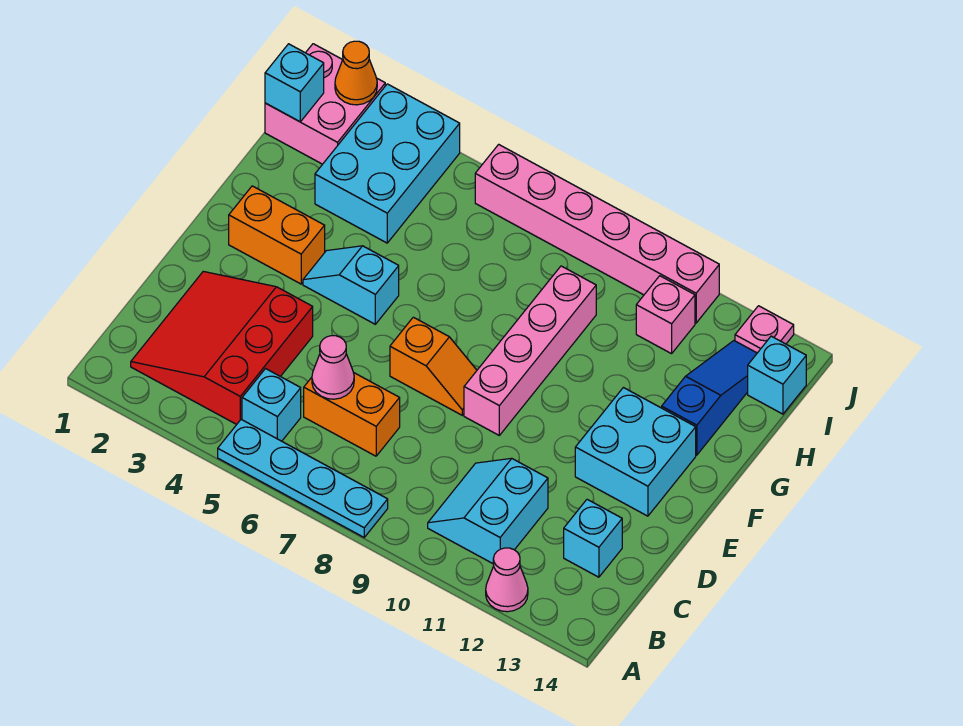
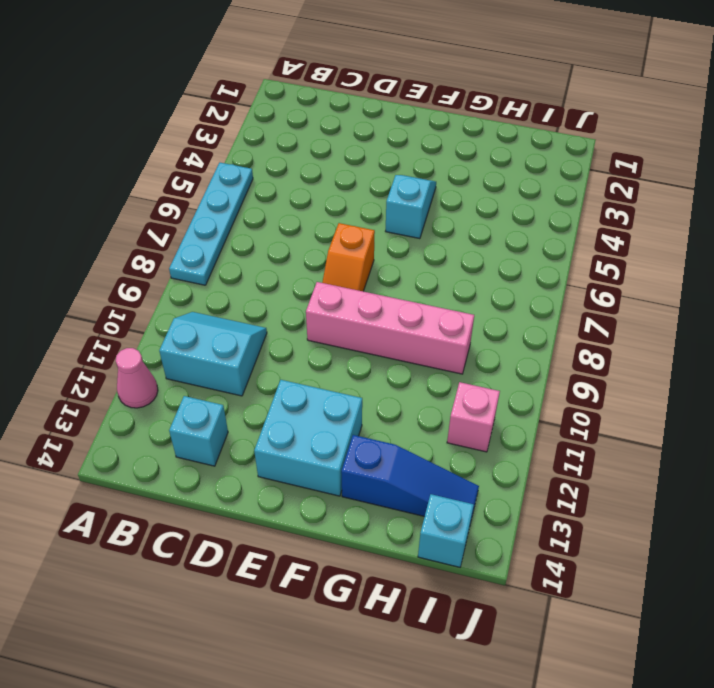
none -> red slope B2:D4 level 1 top 4
none -> cyan brick B5 level 1
none -> orange brick C6:C7 level 1

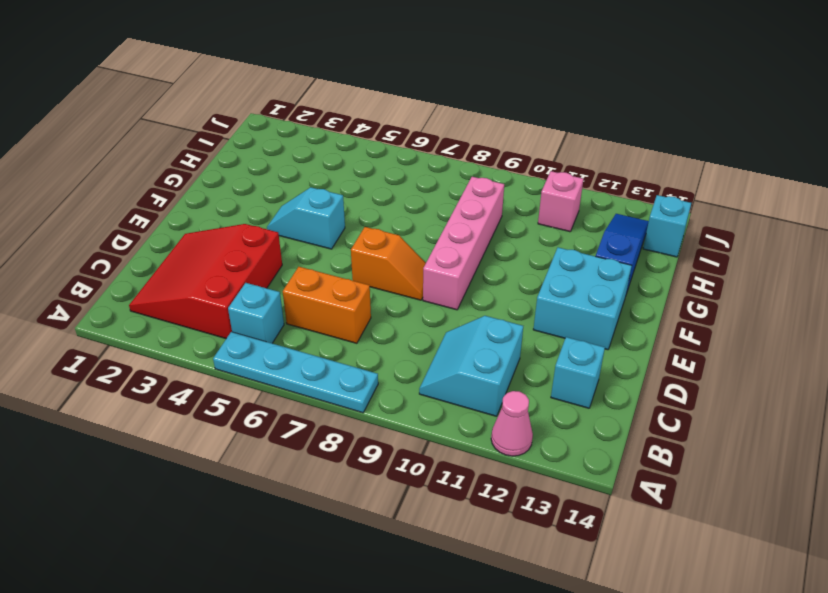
none -> orange brick F2:F3 level 1
none -> cyan brick H3:J4 level 1
none -> pink brick I1:J2 level 1

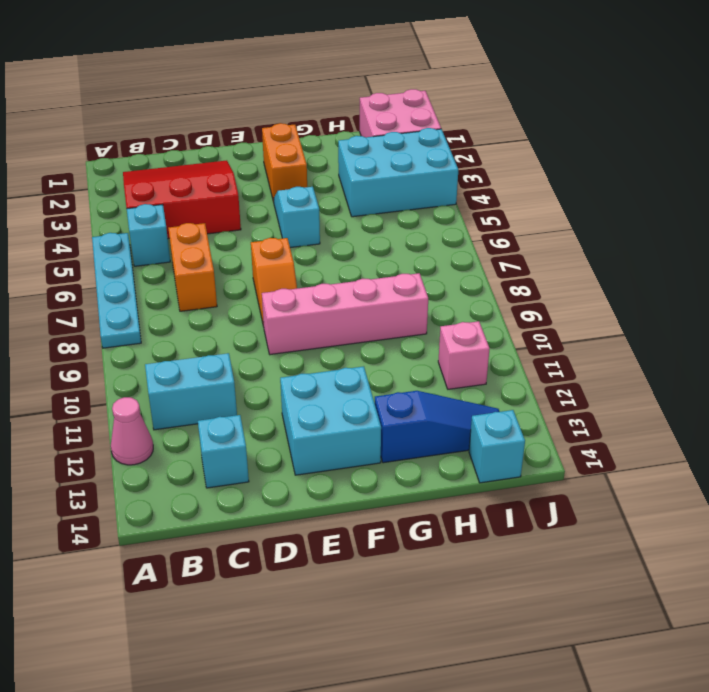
none -> pink brick J6:J11 level 1
none -> pink plate J13 level 1
none -> pink cone C6 level 2

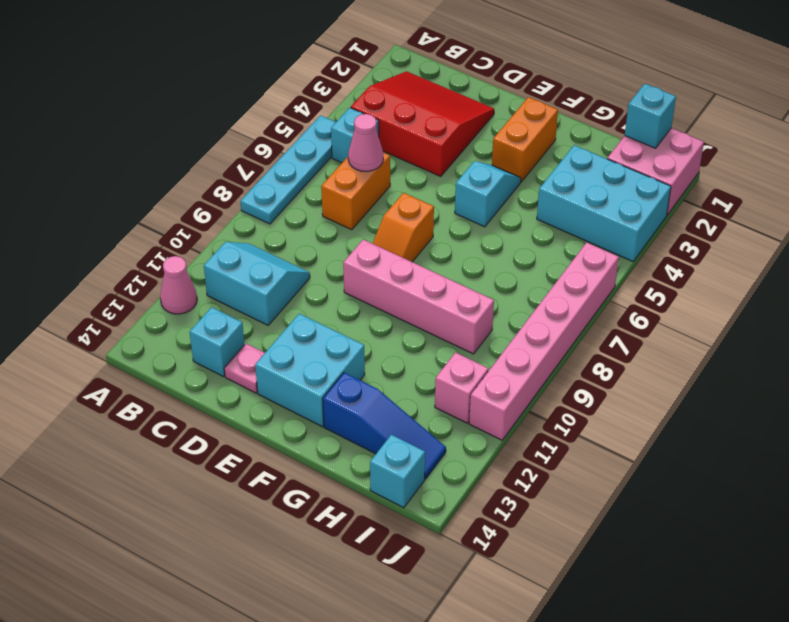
pink plate D13 level 1 -> pink plate J13 level 1
none -> orange cone J2 level 2

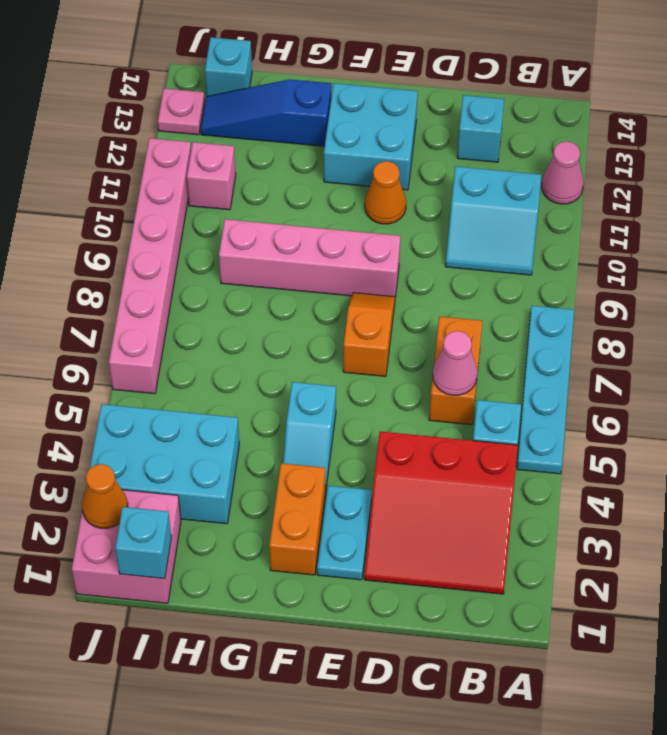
cyan plate E2:E3 level 1 -> none
orange cone E11 level 1 -> none

